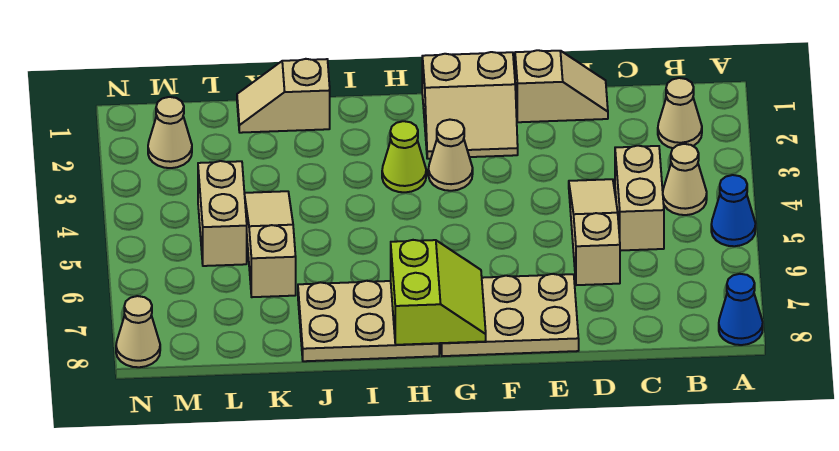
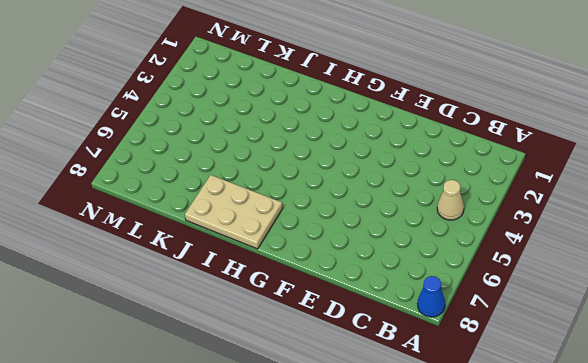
none -> blue cone A5 level 1
none -> tan cone B2 level 1
none -> tan brick C4:C5 level 1

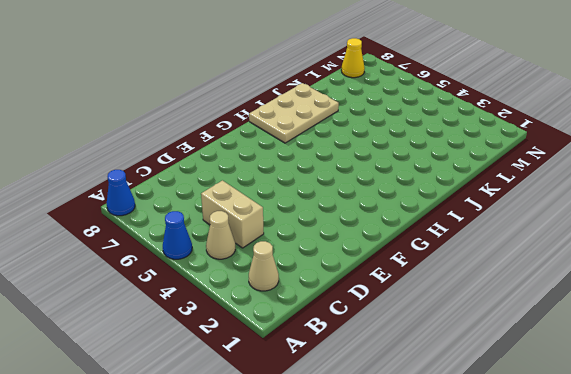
yellow cone M8 level 1 -> none
none -> tan slope D1:E1 level 1 top E
none -> tan slope D4:D6 level 1 top 6
none -> tan plate E7:G8 level 1

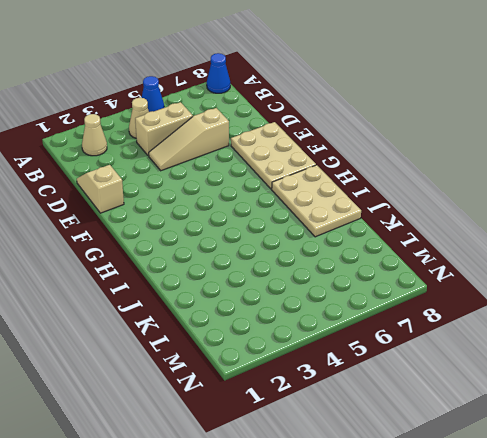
none -> tan slope F1:G2 level 1 top 1
none -> tan cone G3 level 1
none -> lime cone H3 level 1

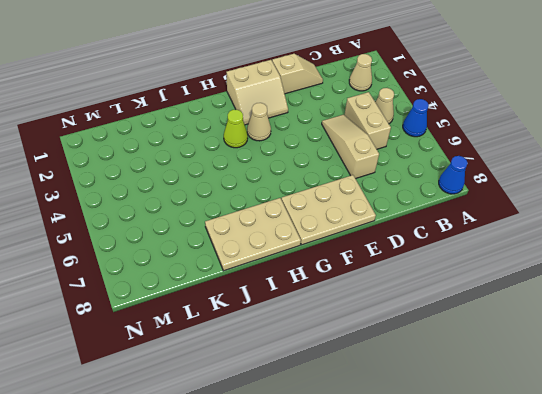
none -> tan slope J1:K1 level 1 top J
none -> tan slope K4:K6 level 1 top 6
none -> tan brick L4:L5 level 1

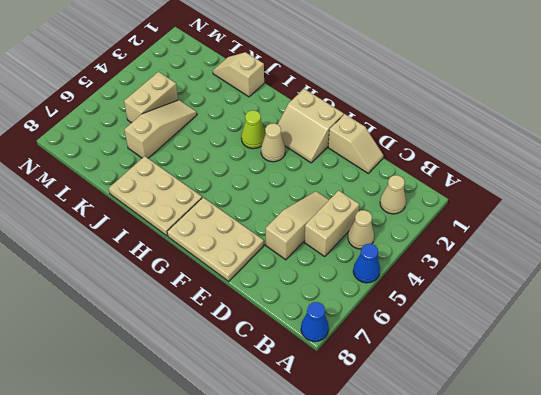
none -> tan cone M2 level 1
none -> tan cone N8 level 1
none -> lime slope G7:H8 level 2 top H

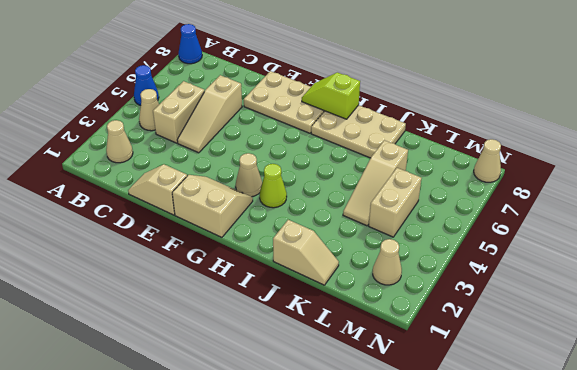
lime slope G8:H8 level 2 top H -> lime slope G7:H8 level 2 top H

